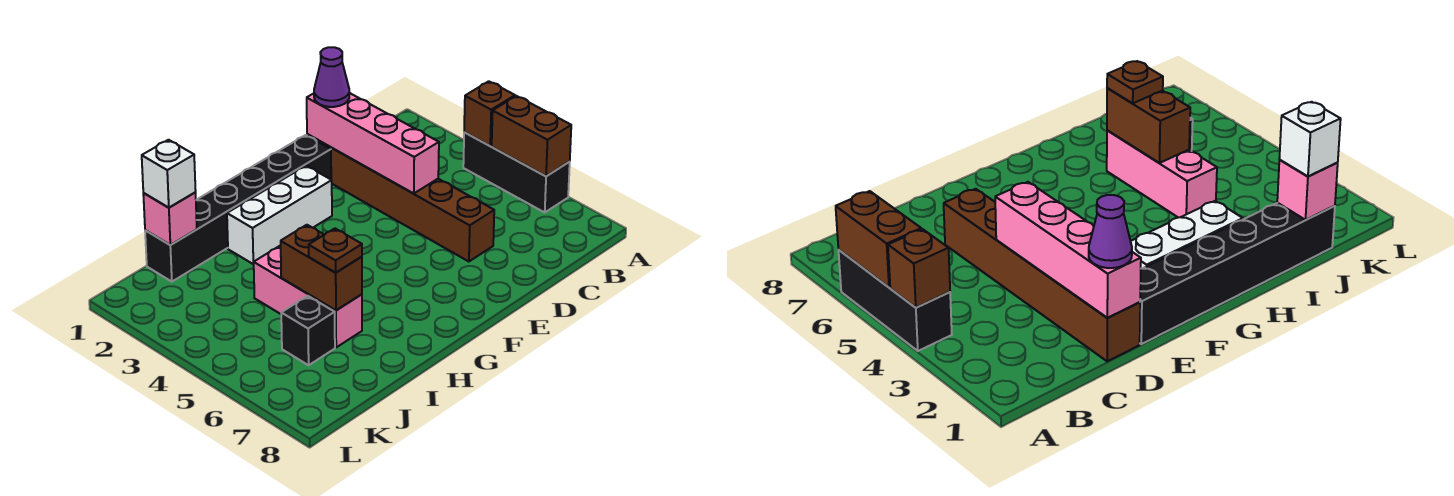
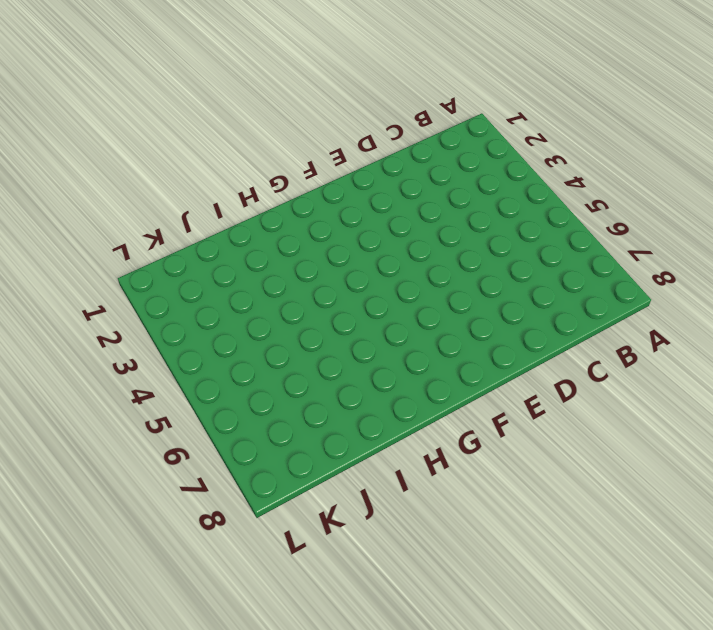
none -> black brick A4:A6 level 1
none -> brown brick D1:D6 level 1
none -> black brick E1:J1 level 1

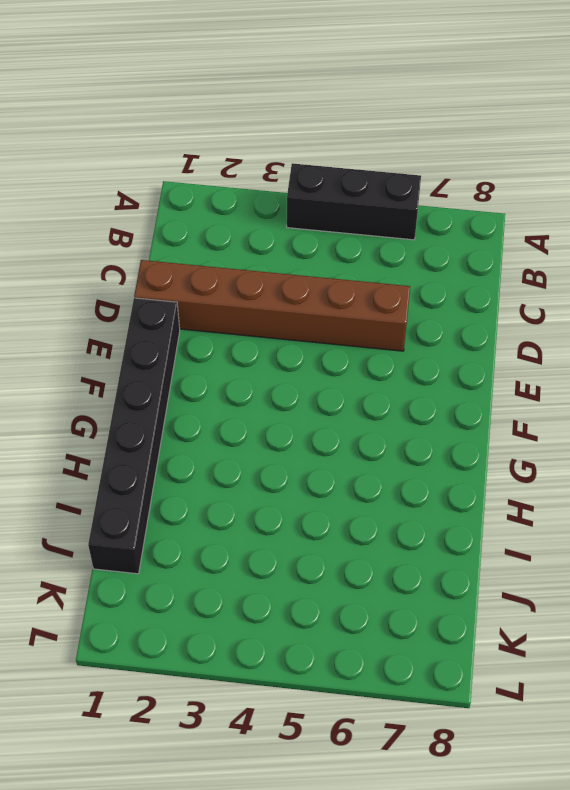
none -> white brick F2:H2 level 1
none -> pink brick I4:I6 level 1
none -> black brick J6 level 1

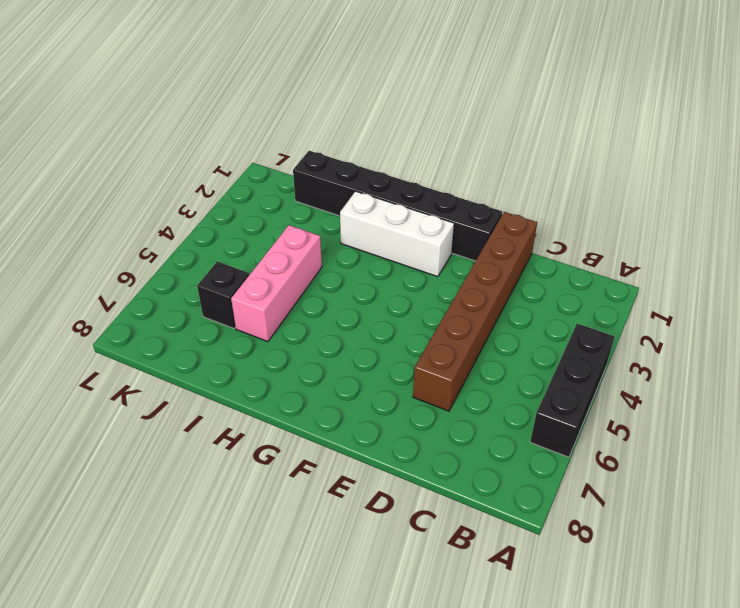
none -> brown brick A4 level 2
none -> brown brick A5:A6 level 2
none -> pink brick D1:D4 level 2

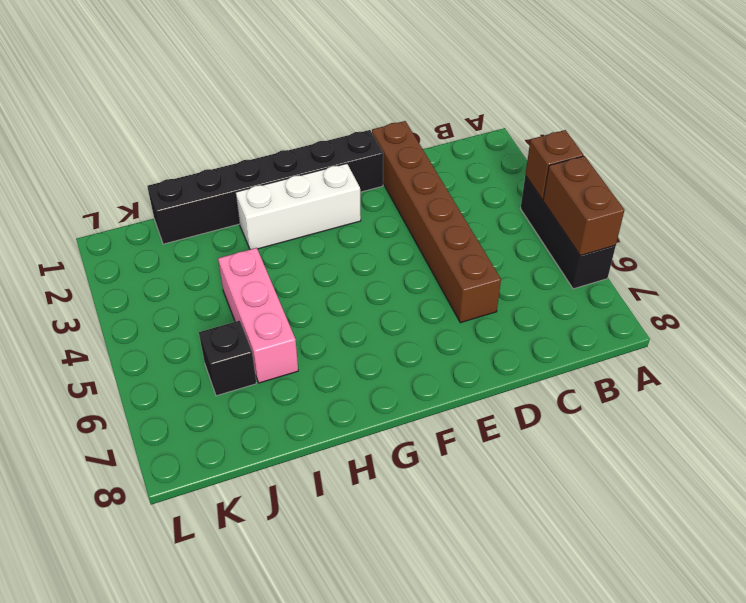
none -> pink brick D1:D4 level 2
none -> brown brick I5:I6 level 2
none -> pink brick J1 level 2

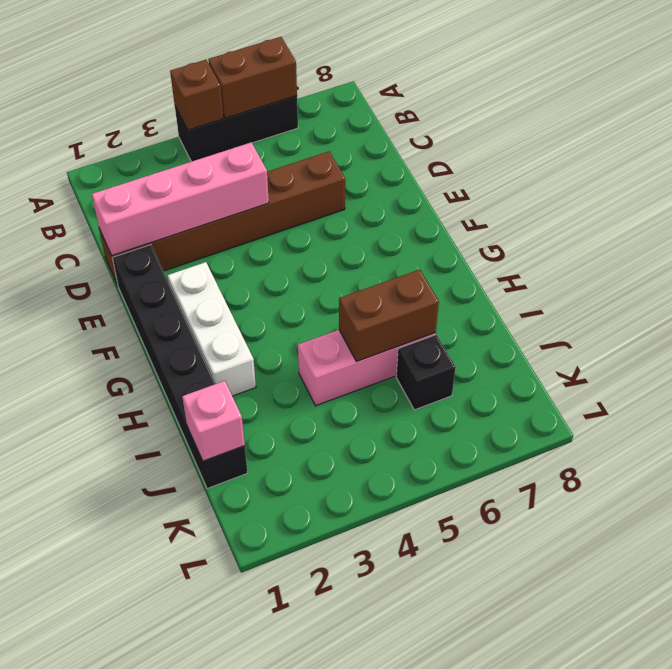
none -> purple cone D1 level 3
none -> brown plate I6 level 3
none -> white brick J1 level 3

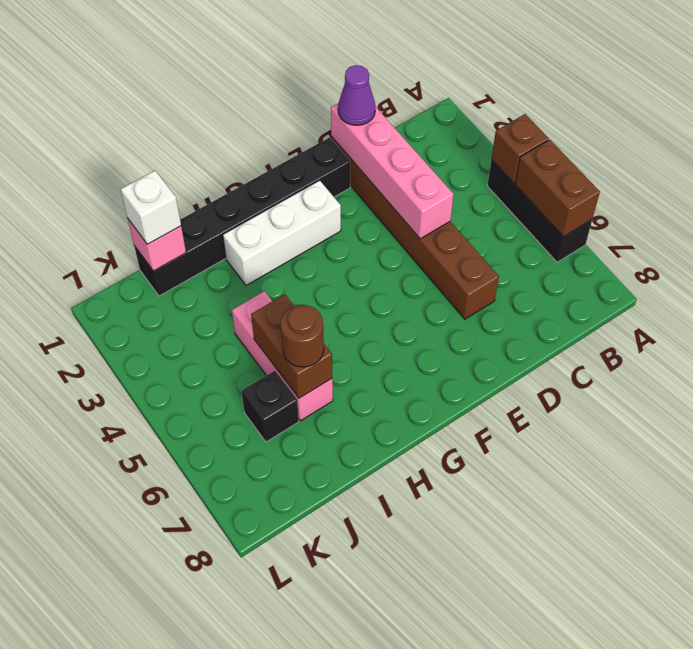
brown round brick I6 level 3 -> brown plate I6 level 3

